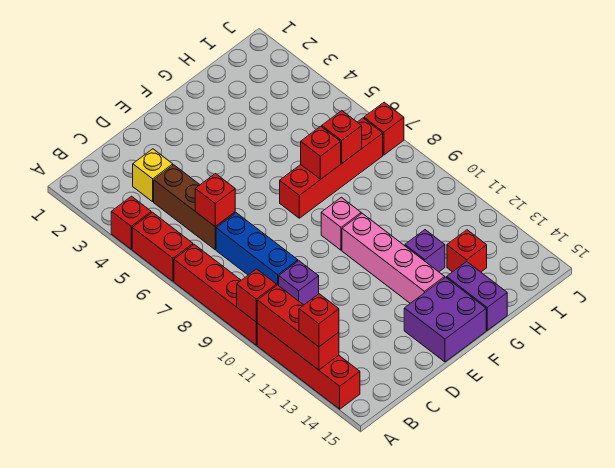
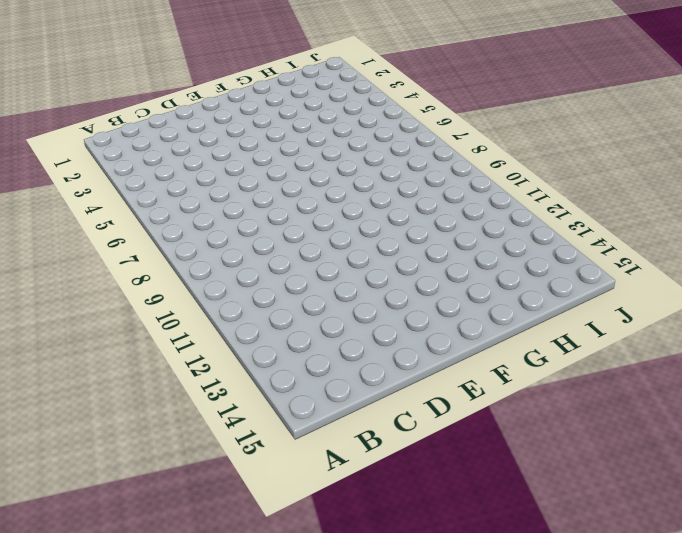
none -> red brick A4 level 1
none -> red brick A5:A6 level 1
none -> red brick A7:A10 level 1

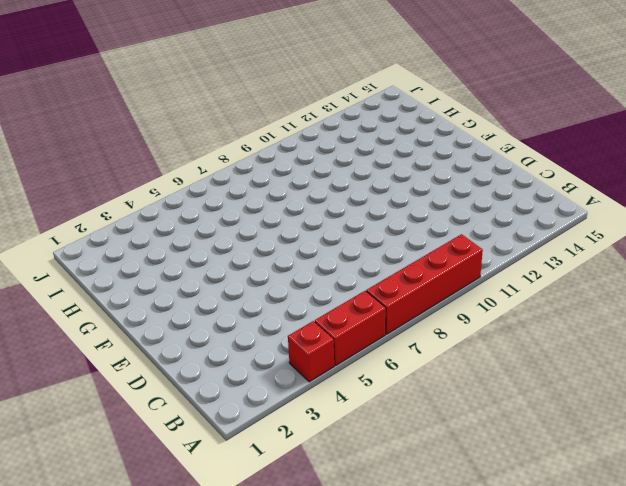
none -> red brick A11:A14 level 1
none -> yellow brick C3 level 1
none -> brown brick C4:C6 level 1

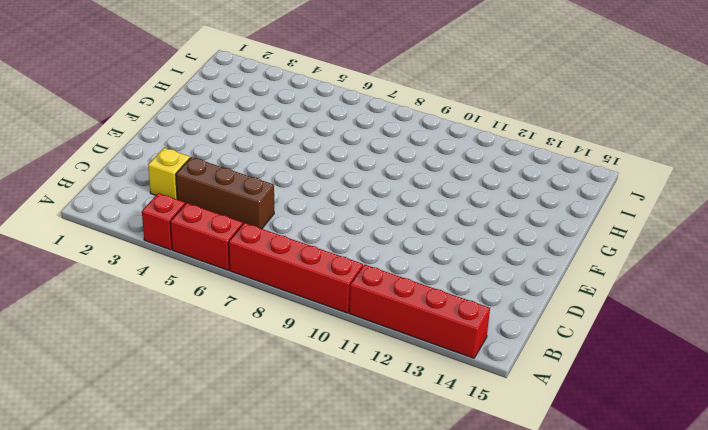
none -> blue brick C7:C9 level 1
none -> purple brick C10 level 1
none -> purple brick E14:F15 level 1

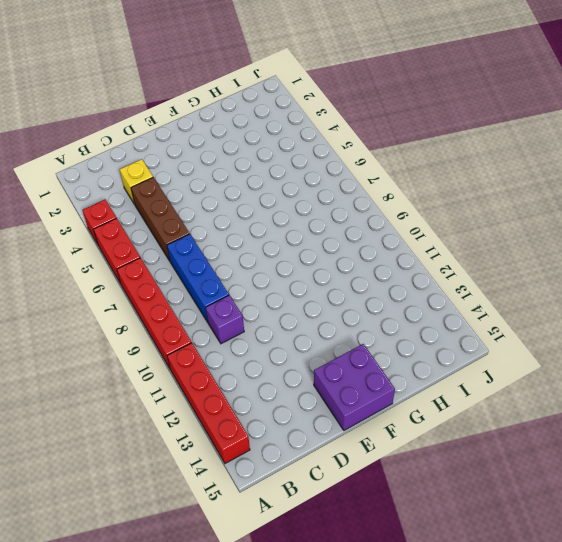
none -> red brick F7:I7 level 1
none -> pink brick F9 level 1
none -> pink brick F10:F13 level 1

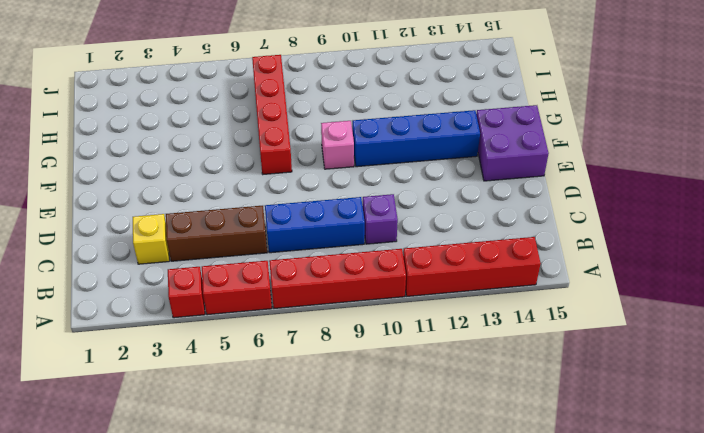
blue brick F10:F13 level 1 -> pink brick F10:F13 level 1
none -> purple brick G12 level 1
none -> purple brick G14:G15 level 1
none -> red brick H13 level 1

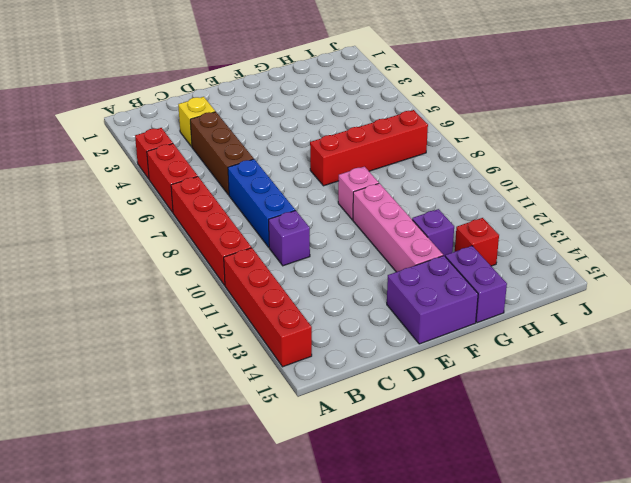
none -> red brick J7 level 1
none -> red brick A10 level 2
none -> red brick A11:A13 level 2

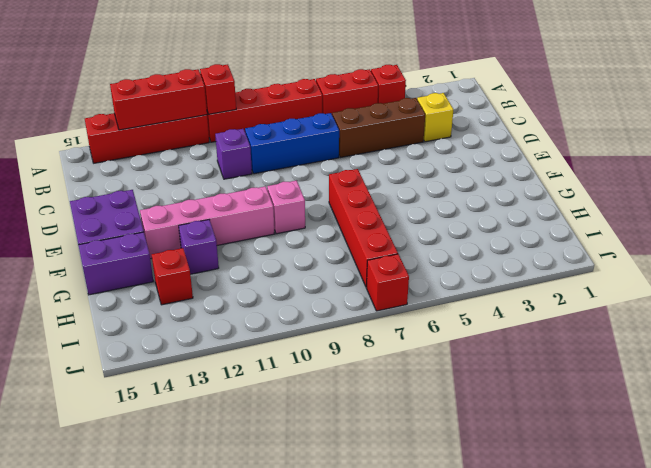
none -> red brick C6 level 2
none -> red brick G7 level 2
none -> red brick H7 level 2

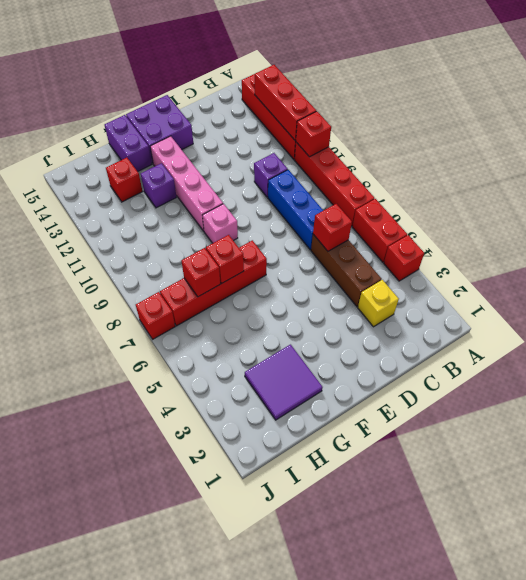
purple tile G2:H3 level 1 -> none
none -> red brick A13 level 3

